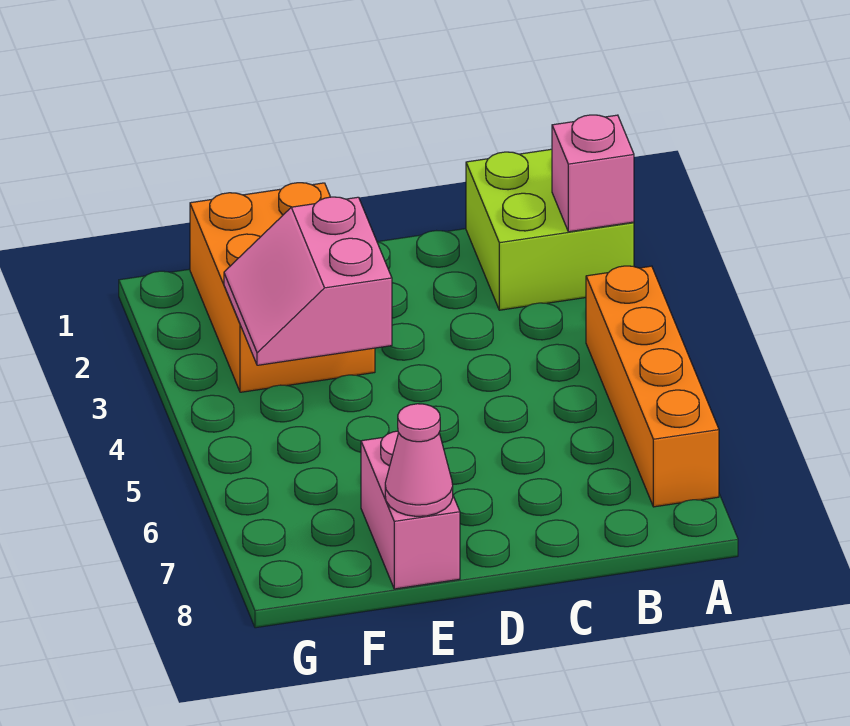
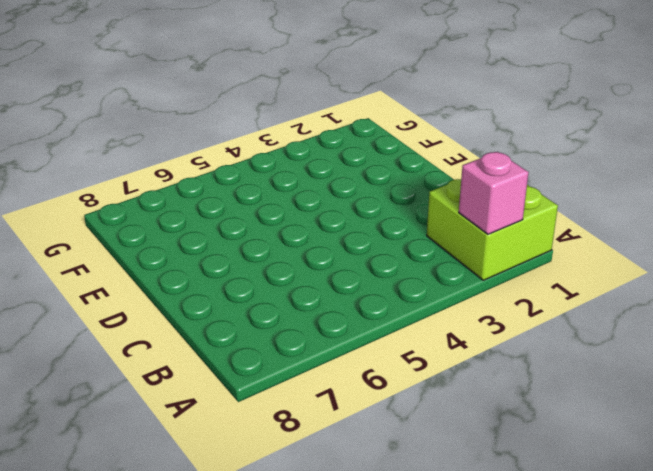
none -> orange brick A4:A7 level 1
none -> orange brick E1:F3 level 1

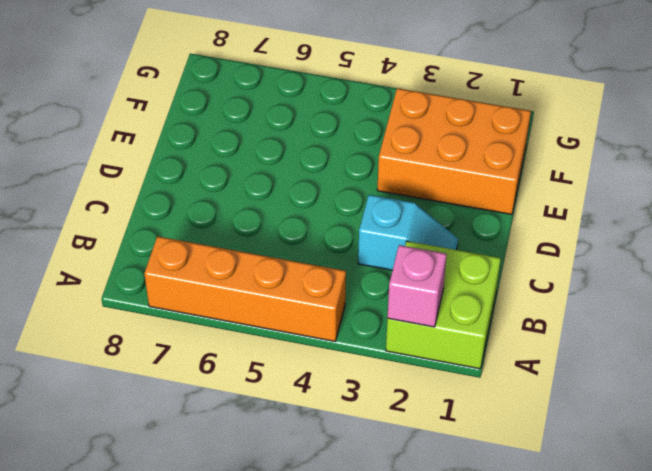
cyan slope C2:C3 level 1 top 3 -> none
none -> pink brick E7:E8 level 1
none -> pink slope E3:F4 level 2 top E

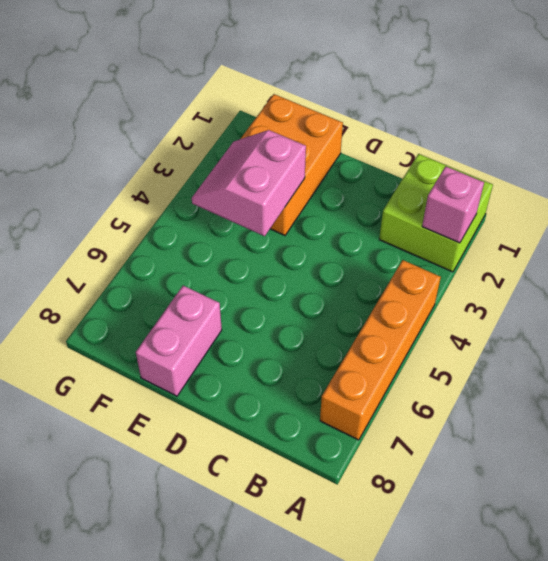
none -> pink cone E8 level 2

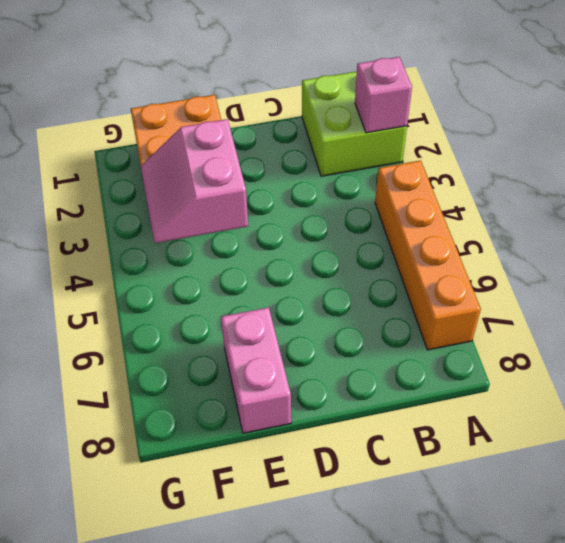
none -> pink cone E8 level 2

